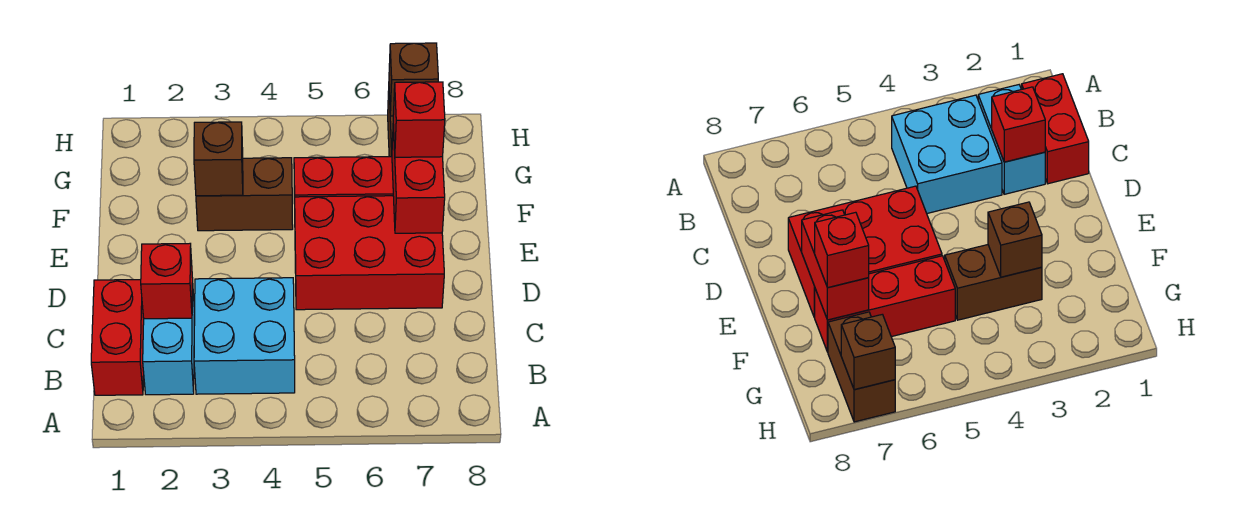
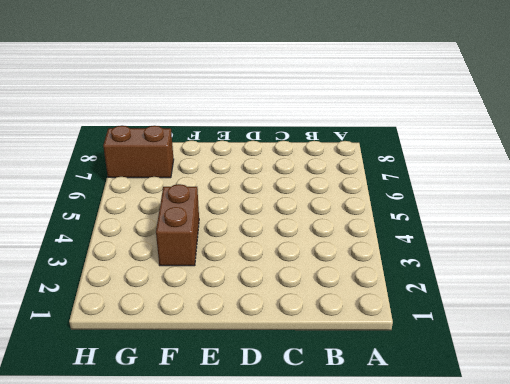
none -> red brick B1:C1 level 1
none -> cyan brick B2:C2 level 1
none -> cyan brick B3:C4 level 1

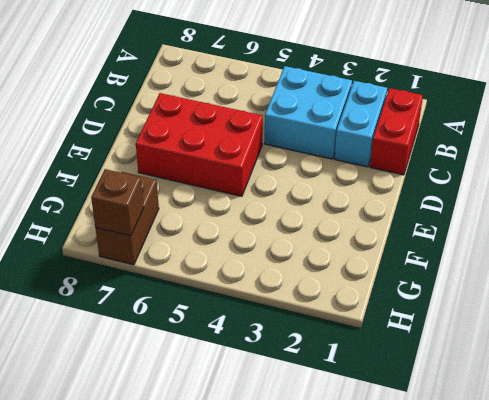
none -> brown brick F3:F4 level 1
none -> red brick F5:F7 level 1
none -> red brick C2 level 2

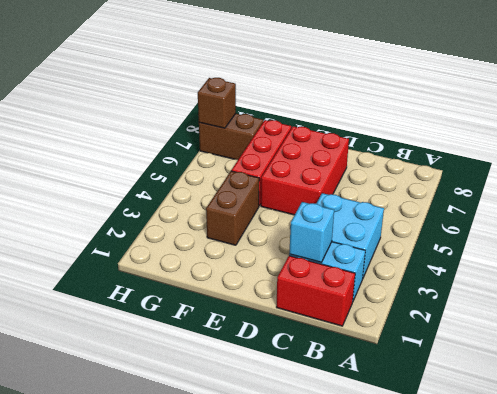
cyan brick C2 level 2 -> red brick C2 level 2
none -> red brick E7:F7 level 2
none -> brown brick F3 level 2
none -> red brick F7 level 3

